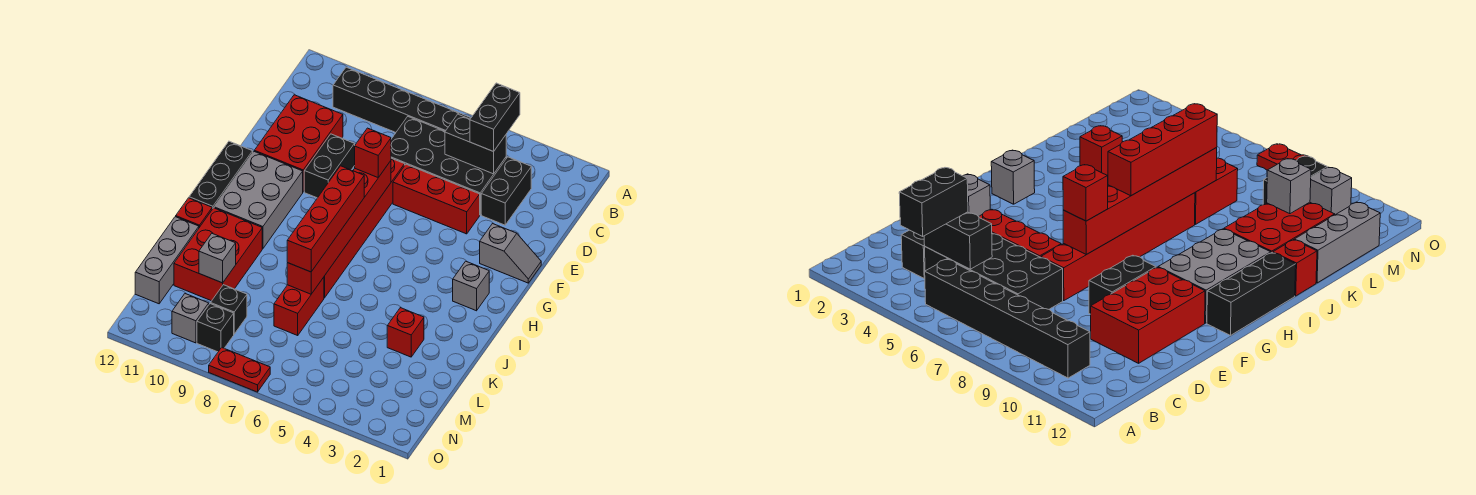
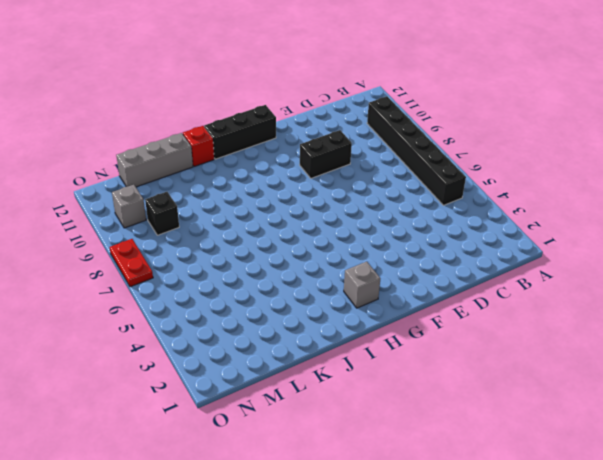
none -> black brick C3:D3 level 1
none -> black brick C4:D7 level 1
none -> red brick D10:F11 level 1

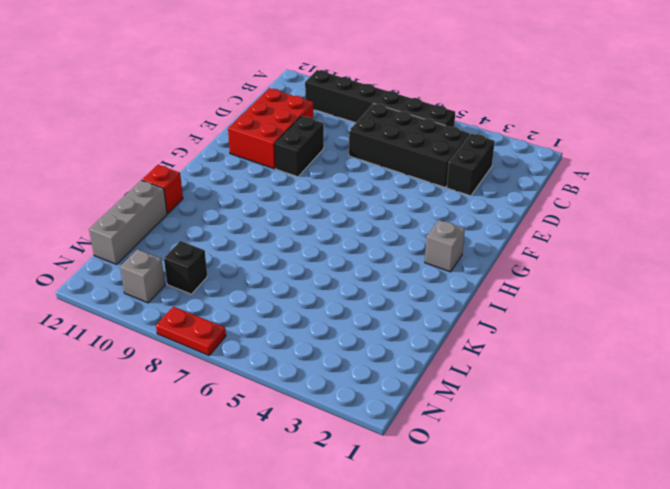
none -> red brick E4:E6 level 1
none -> red brick E7:J7 level 1
none -> grey slope F1:F2 level 1 top 2

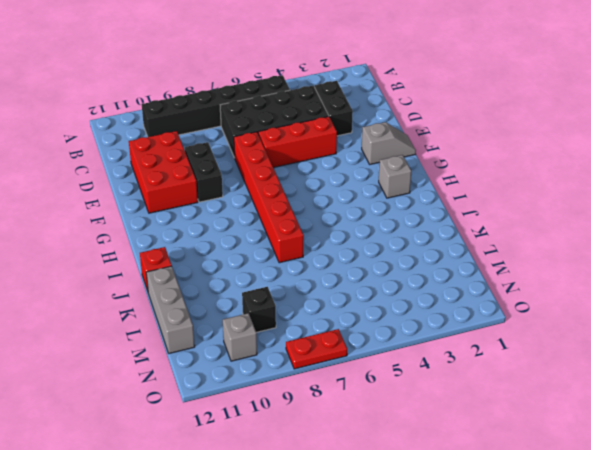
none -> grey brick G10:I11 level 1
none -> black brick G12:I12 level 1
none -> red brick J10:L11 level 1

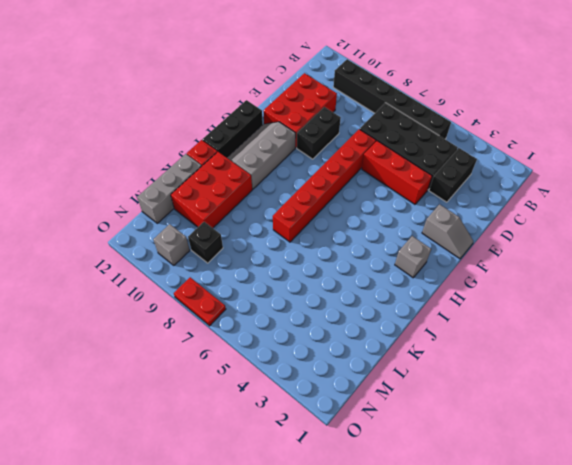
grey slope G10:I11 level 1 top 10 -> grey brick G10:I11 level 1
none -> red brick K3 level 1
none -> red brick K7:L7 level 1
none -> black brick N9 level 1

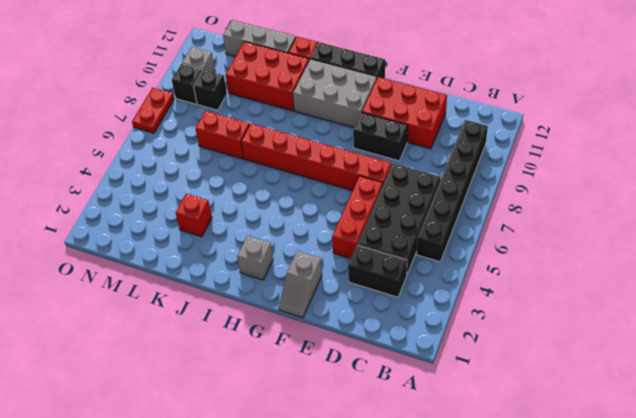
none -> black brick C4:C5 level 2
none -> red brick F7:K7 level 2
none -> grey brick L10 level 2

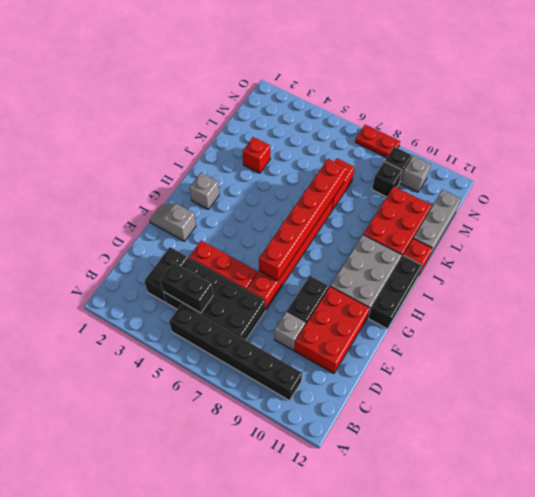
grey brick D9 level 1 -> grey brick L10 level 2
none -> black brick B4:C4 level 3
none -> red brick F7 level 3
none -> red brick H7:K7 level 3

